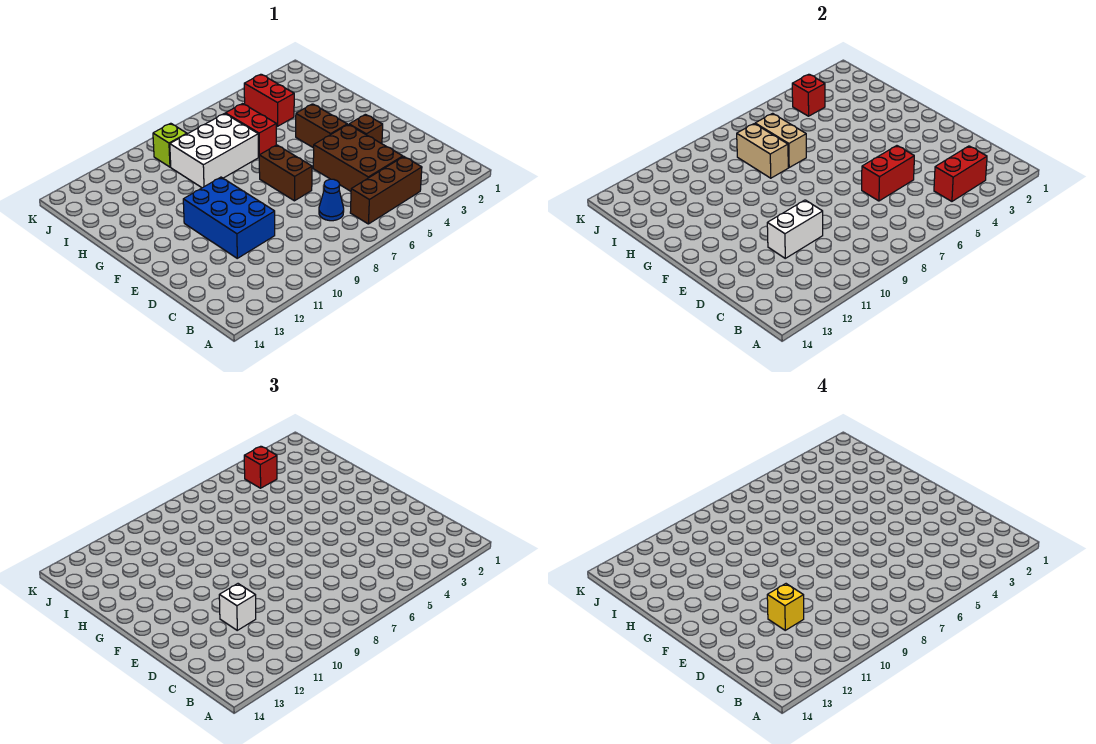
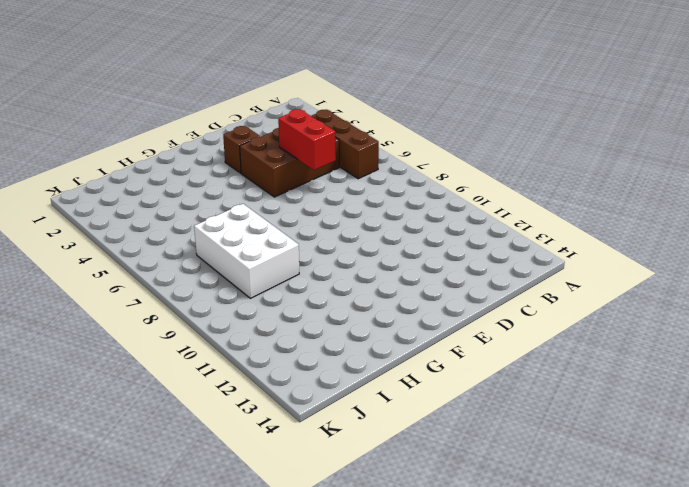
none -> blue cone C7 level 1
none -> blue brick D10:F11 level 1
none -> brown brick E7:F7 level 1

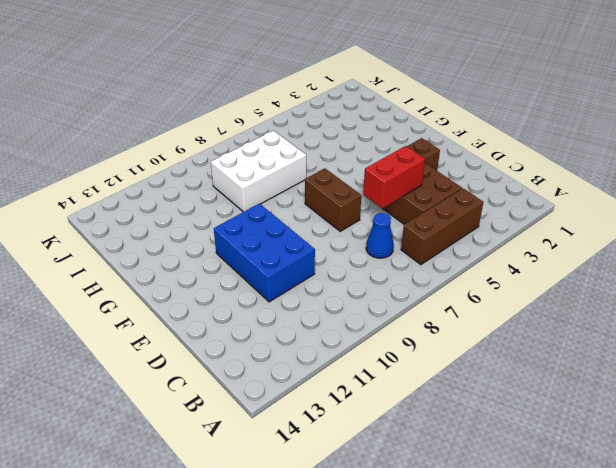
none -> brown brick F4:G4 level 1
none -> red brick H6:I6 level 1
none -> red brick I4:J4 level 1

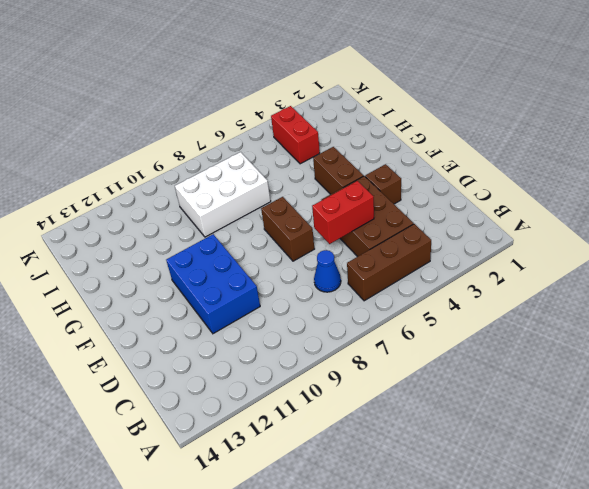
none -> red brick H6:I6 level 1
none -> lime brick J9 level 1
none -> red brick B3:B4 level 2

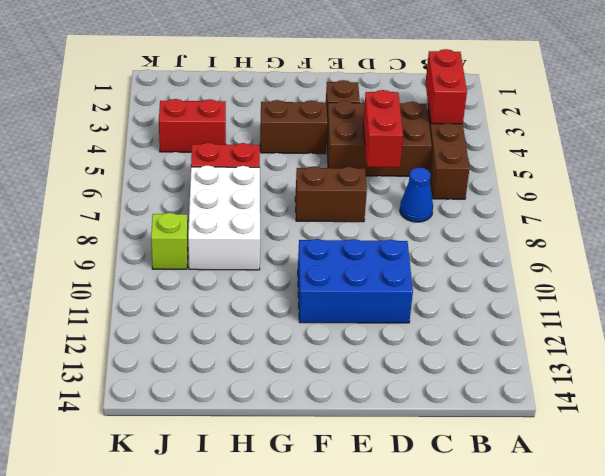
none -> white brick D10:D11 level 2
none -> tan brick H7:I7 level 2
none -> tan brick H8:I8 level 2

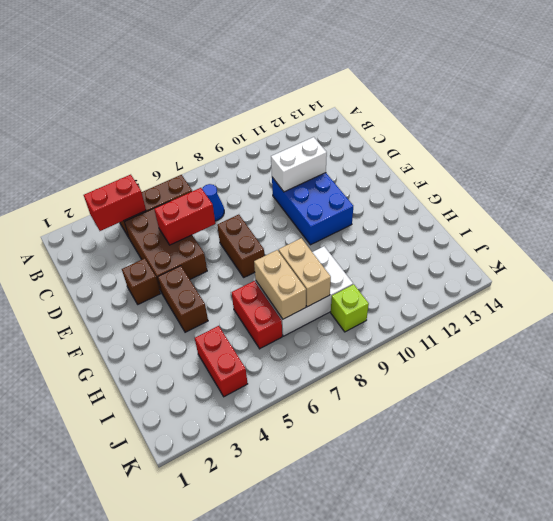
none -> red brick J4 level 2
none -> white brick D11 level 3
none -> red brick J4 level 3

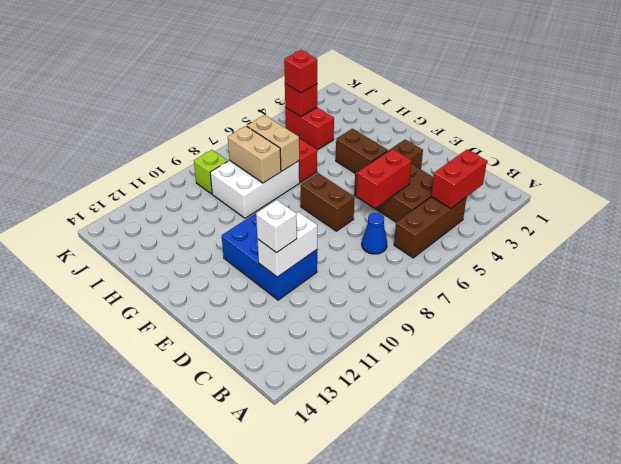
none -> yellow brick D11 level 4

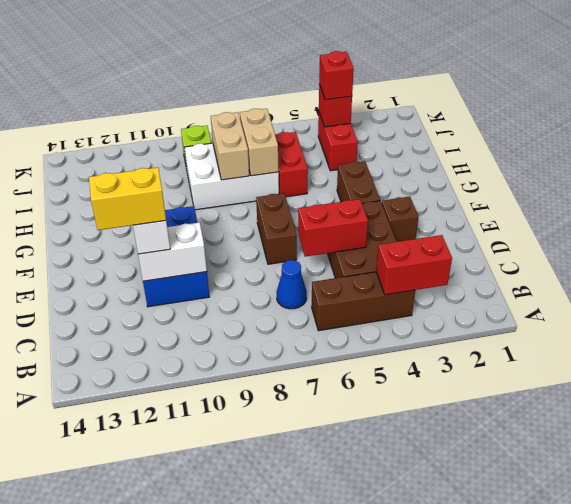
yellow brick D11:D12 level 4 -> yellow brick D11 level 4

